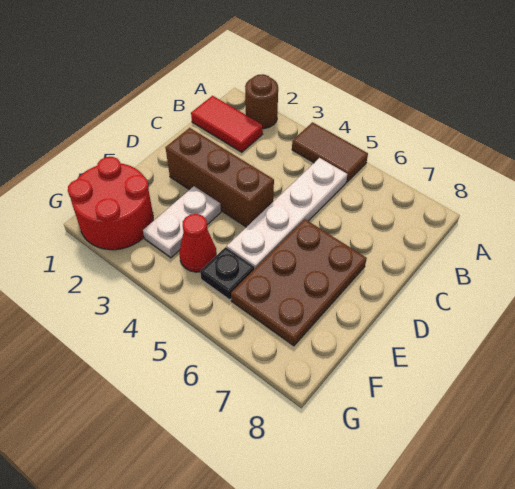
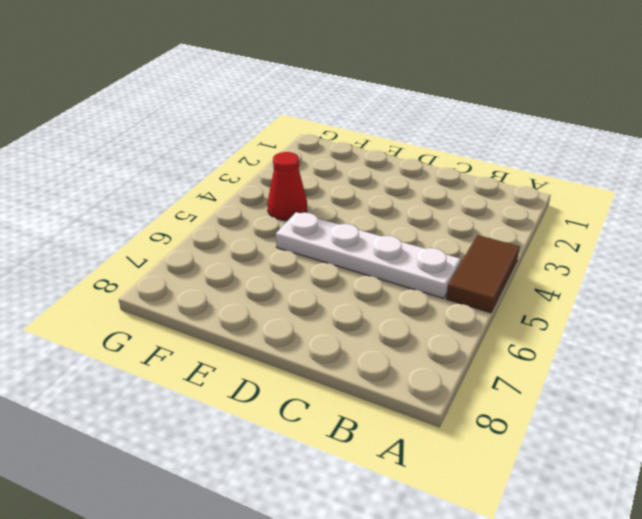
none -> brown round brick A2 level 1
none -> red tile B1:B2 level 1

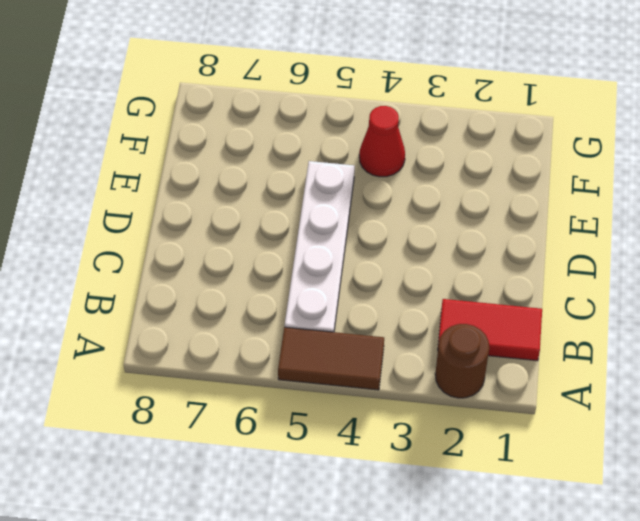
none -> brown brick D2:D4 level 1
none -> brown plate D6:F7 level 1

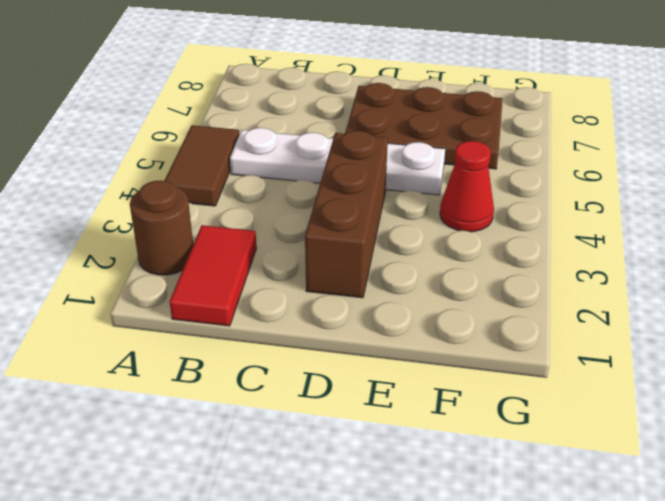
none -> white plate E3:F3 level 1
none -> red round brick F1:G2 level 1

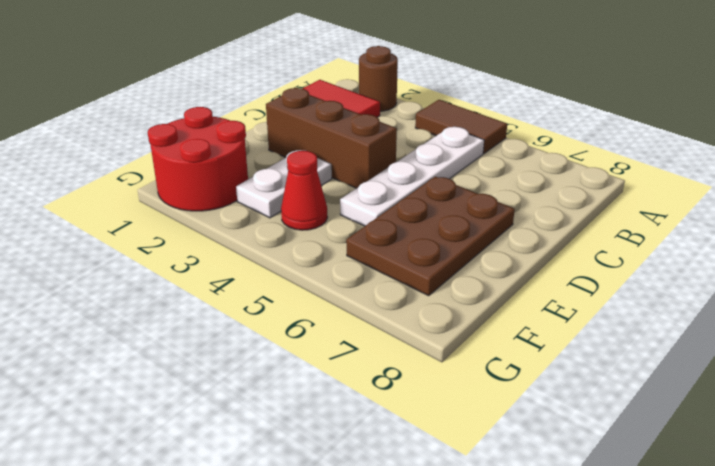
none -> black plate F5 level 1

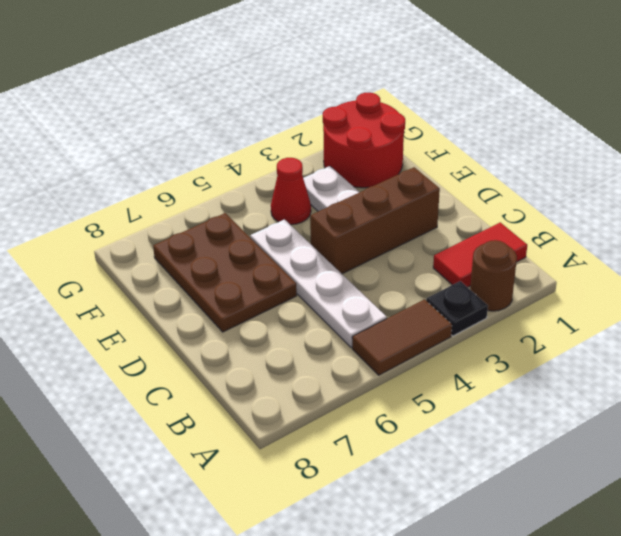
black plate A3 level 1 -> black plate F5 level 1

